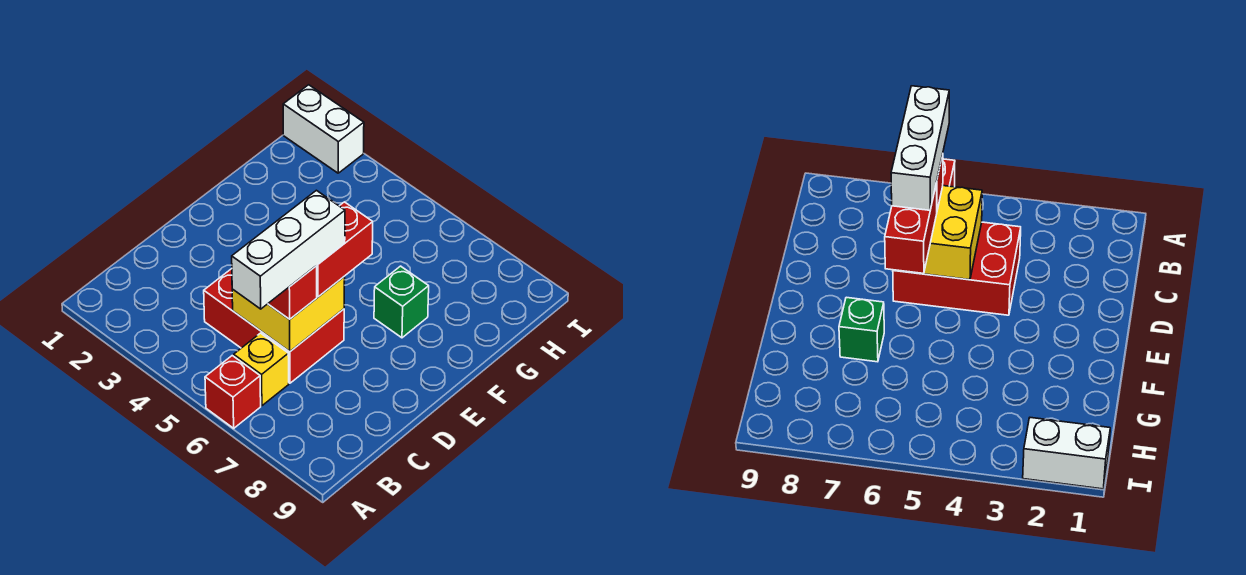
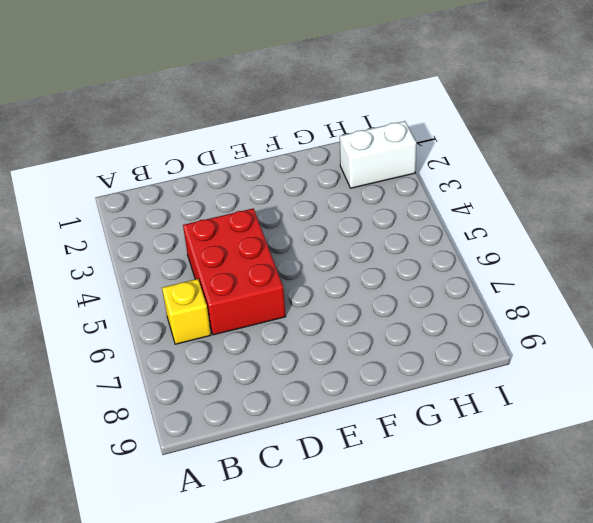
white brick H2:I2 level 1 -> white brick I1:I2 level 1
none -> red brick A6 level 1
none -> green brick F7 level 1

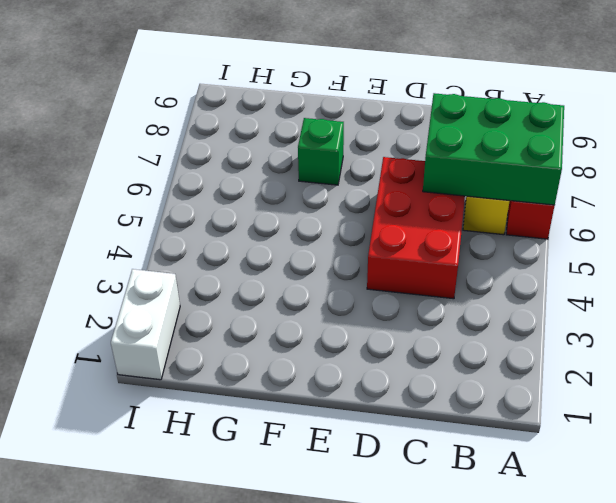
green brick A6:C7 level 2 -> yellow brick C5:D6 level 2
none -> red brick C6 level 3
none -> red brick D6:E6 level 3

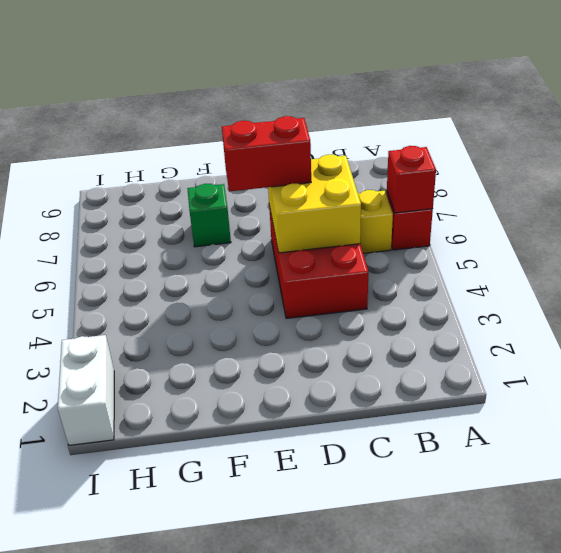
red brick A6 level 2 -> red brick C6 level 3
none -> white brick B6:D6 level 4

